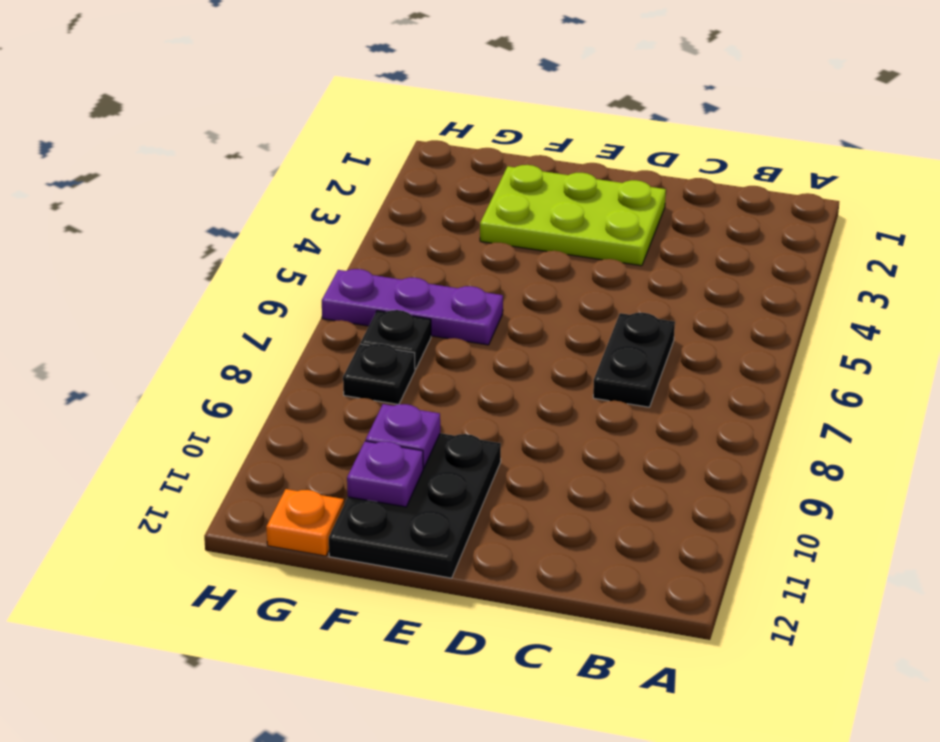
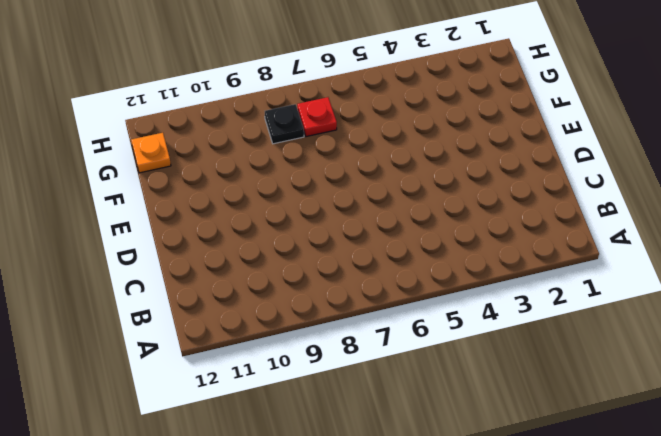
red plate G7 level 1 -> black plate G7 level 1
none -> black plate C6:C7 level 1
none -> lime plate D2:F3 level 1

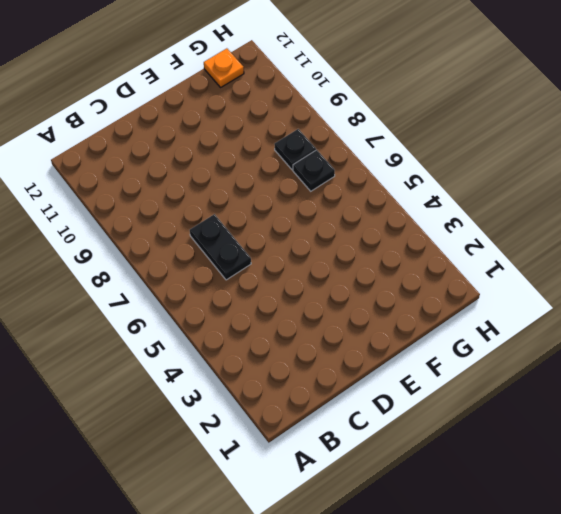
none -> lime plate D2:F3 level 1
none -> black plate E10:F12 level 1

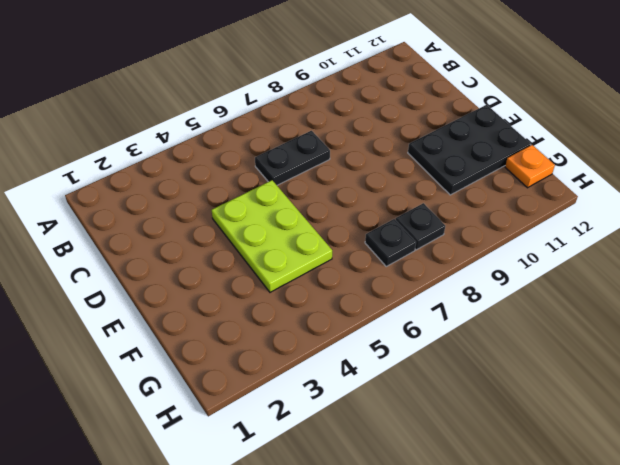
lime plate D4:F5 level 1 -> lime plate D2:F3 level 1
none -> purple plate F6:H6 level 1
none -> purple plate F10 level 2

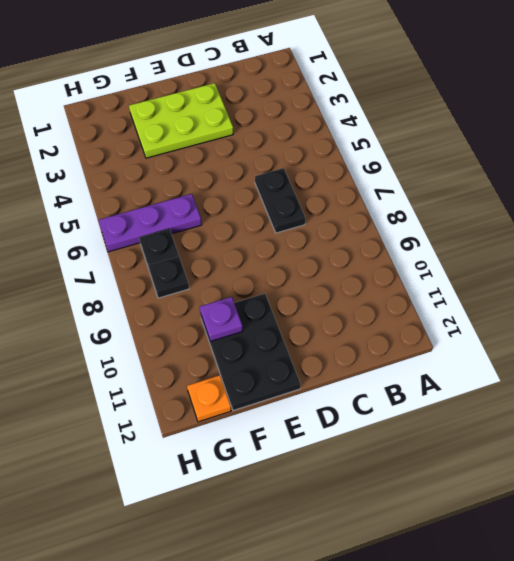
none -> purple plate F11 level 2

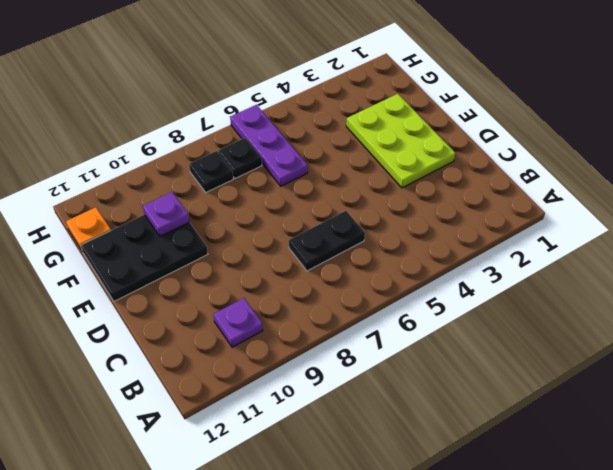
purple plate B10 level 1 -> purple plate F11 level 2

